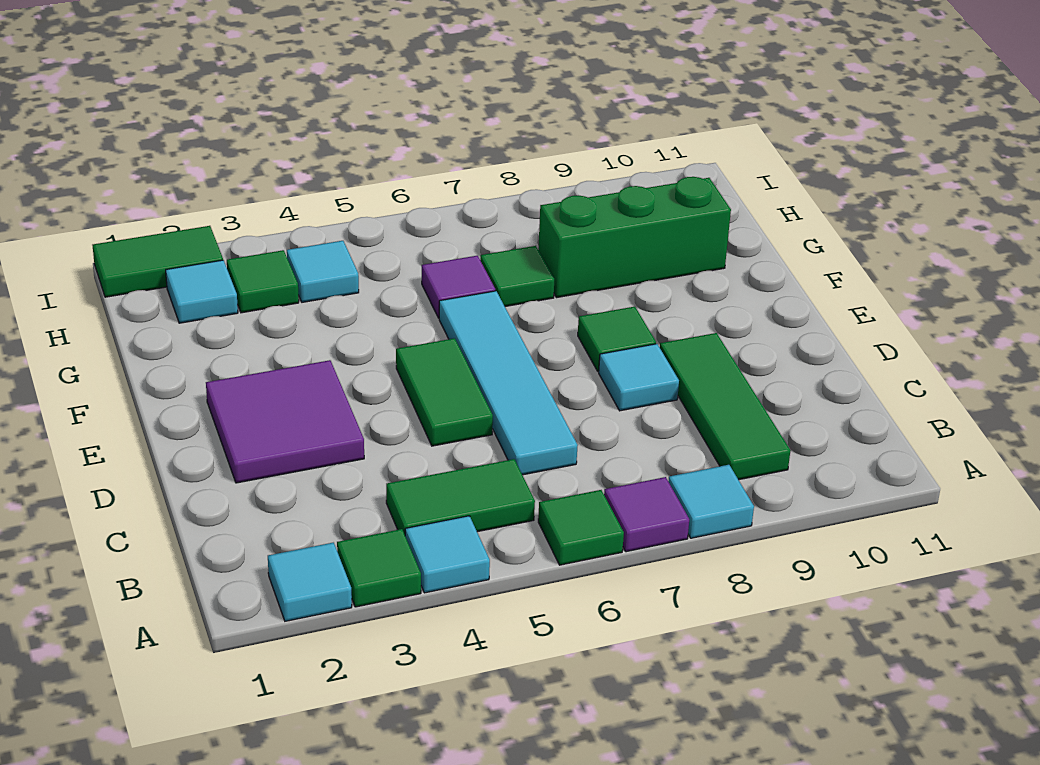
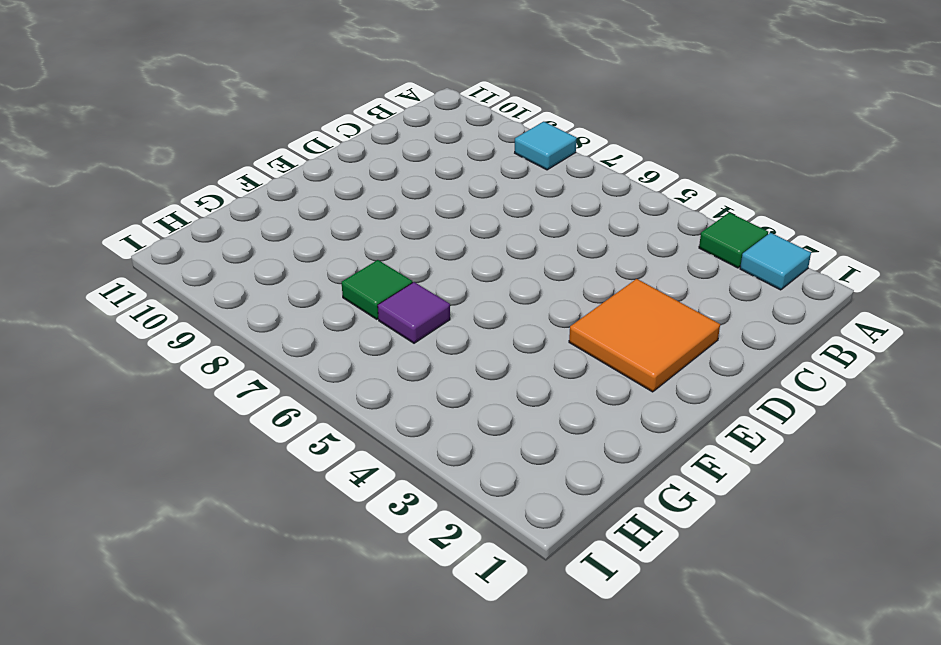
orange tile D2:E3 level 1 -> purple tile D2:E3 level 1
none -> cyan tile A4 level 1
none -> green tile A6 level 1
none -> purple tile A7 level 1

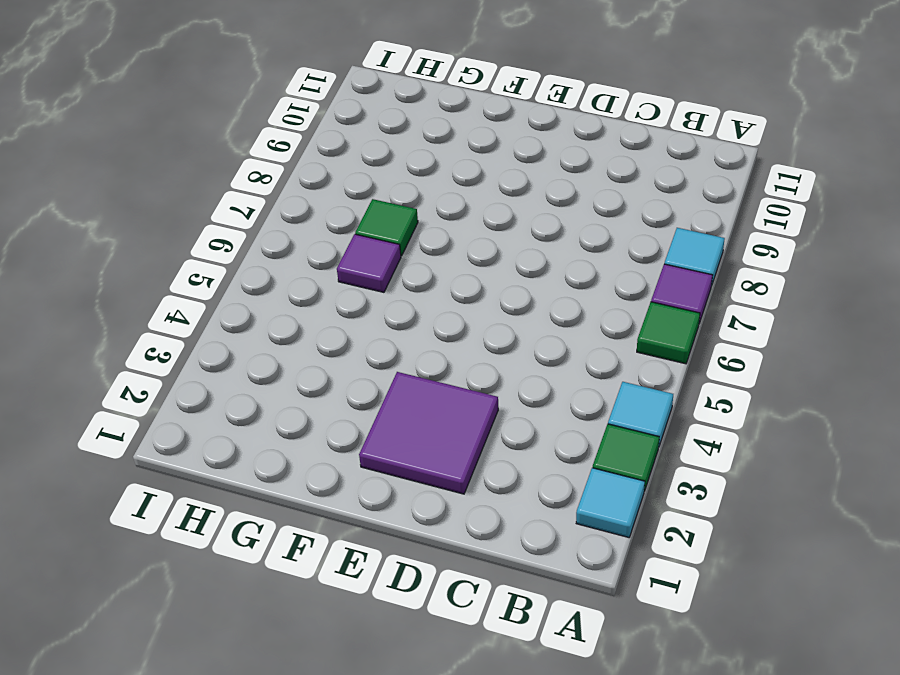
none -> green tile B4:B5 level 1
none -> green tile B9:D9 level 1
none -> cyan tile C6:F6 level 1

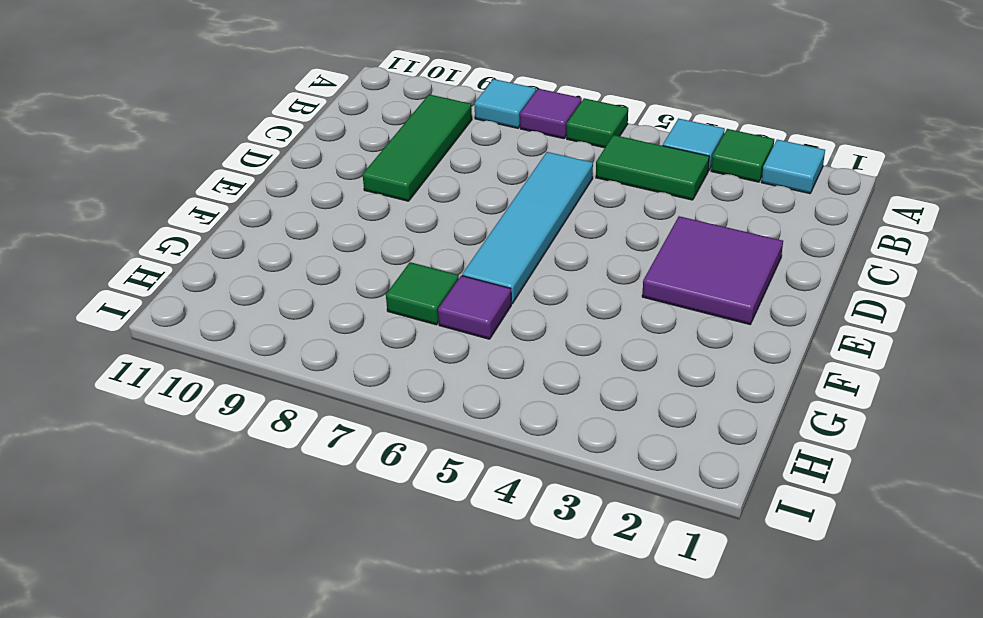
none -> green tile D5:E5 level 1
none -> cyan tile D8 level 1
none -> green tile E8 level 1

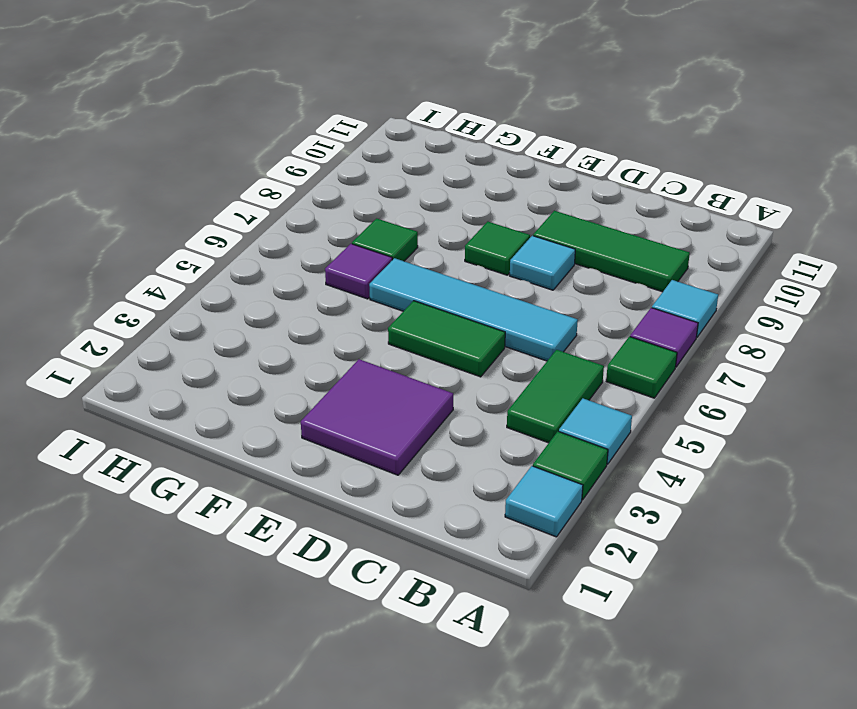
none -> green brick G8:G10 level 1
none -> cyan tile H2 level 1
none -> green tile H3 level 1

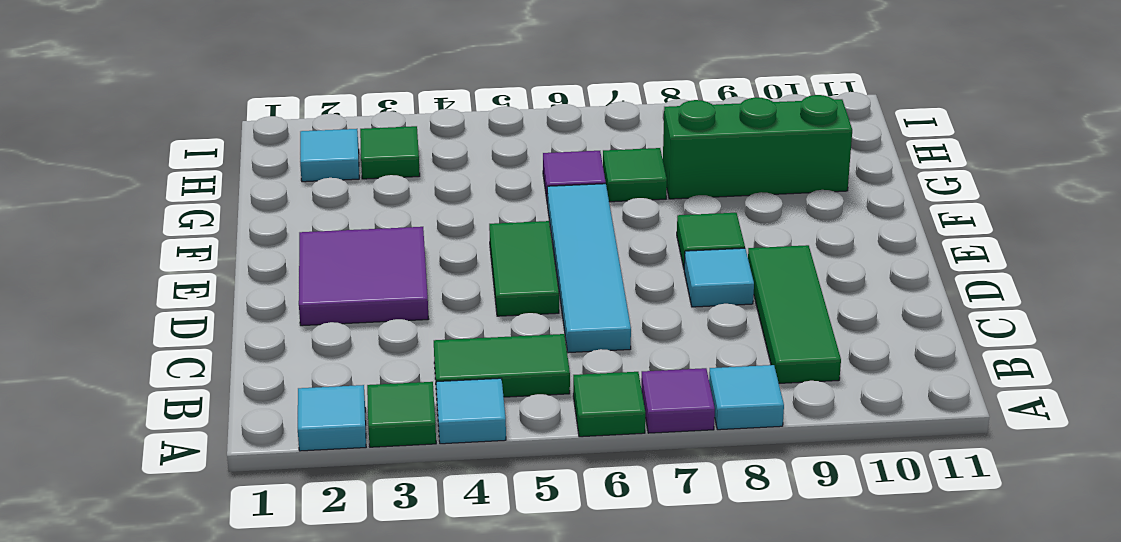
none -> cyan tile H4 level 1
none -> green tile I1:I2 level 1

